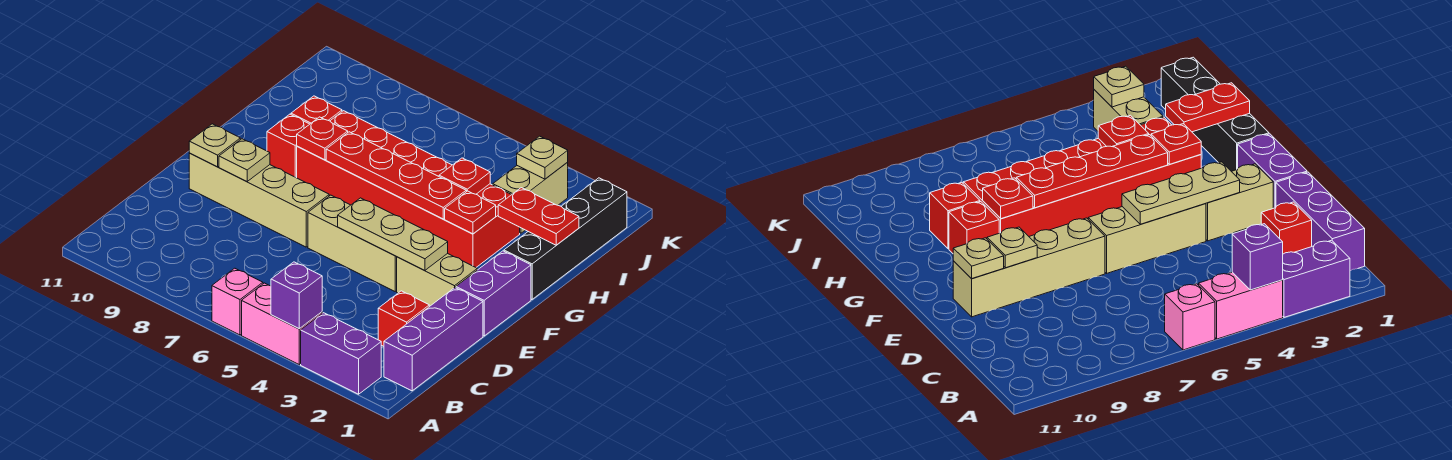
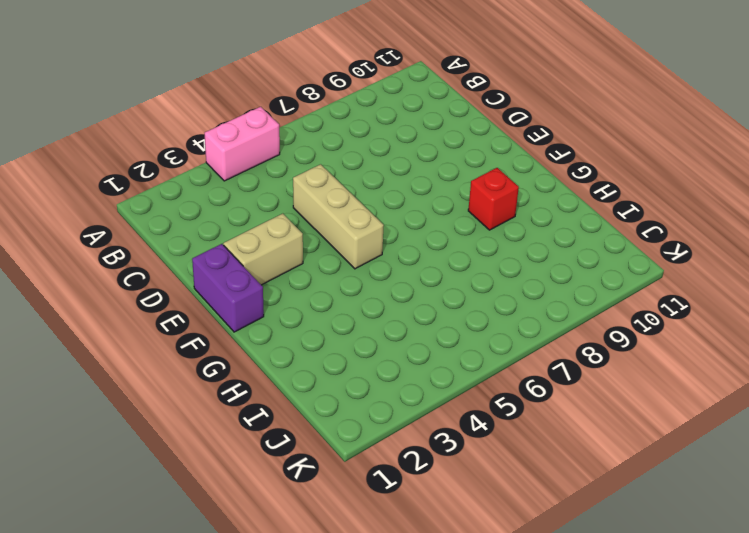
tan brick D5:F5 level 1 -> tan brick E4:E6 level 1
none -> purple brick A2:A3 level 1
none -> pink brick A6 level 1
none -> purple brick B1:D1 level 1

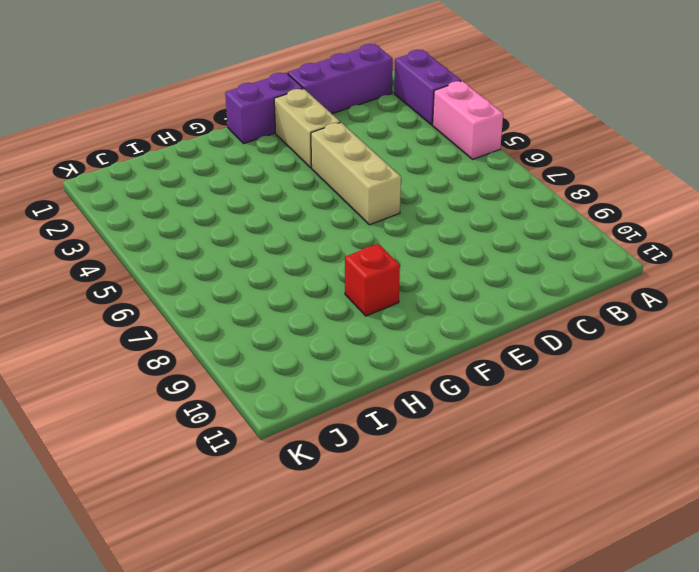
none -> pink brick A6 level 1
none -> red brick C2 level 1
none -> tan brick E7:E10 level 1

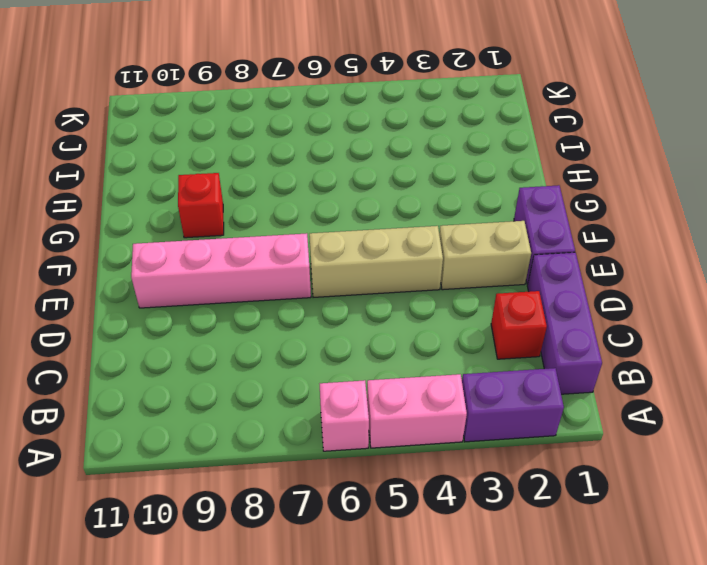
pink brick E7:E10 level 1 -> tan brick E7:E10 level 1
none -> black brick G1:J1 level 1
none -> red brick G3:H8 level 1
none -> red brick H9 level 1

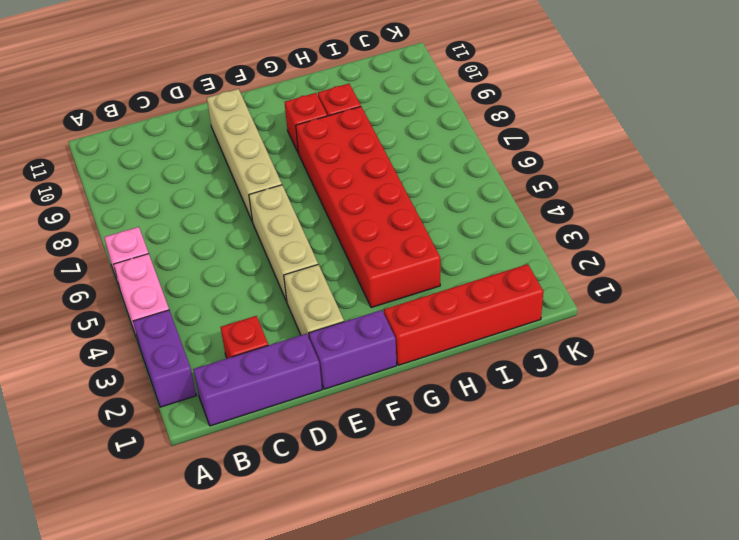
red brick G1:J1 level 1 -> black brick G1:J1 level 1
none -> tan brick I3:J3 level 1
none -> purple brick A4 level 2
none -> tan plate E3:E5 level 2

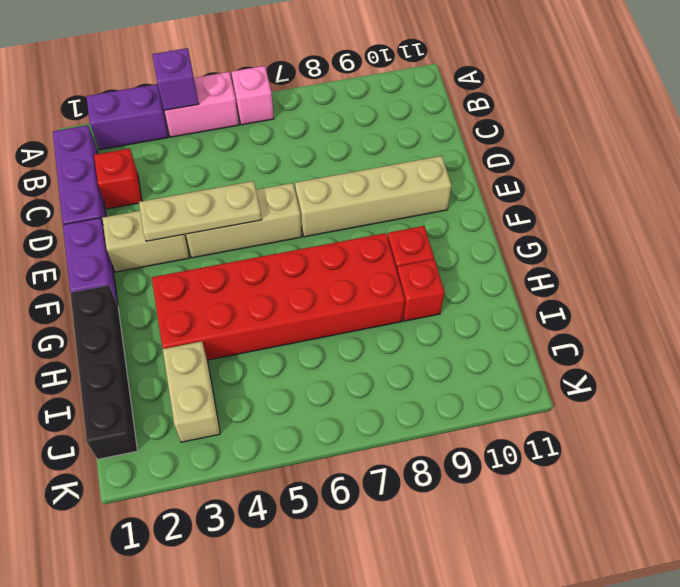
none -> tan plate E9 level 2
none -> tan plate E10 level 2
none -> red plate G3 level 2

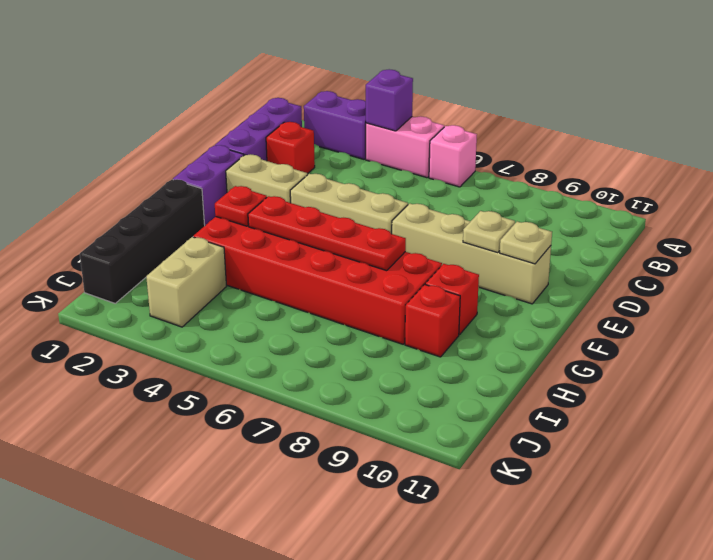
none -> tan plate E3:E5 level 2
none -> red plate G8 level 2
none -> red plate H1:H2 level 2

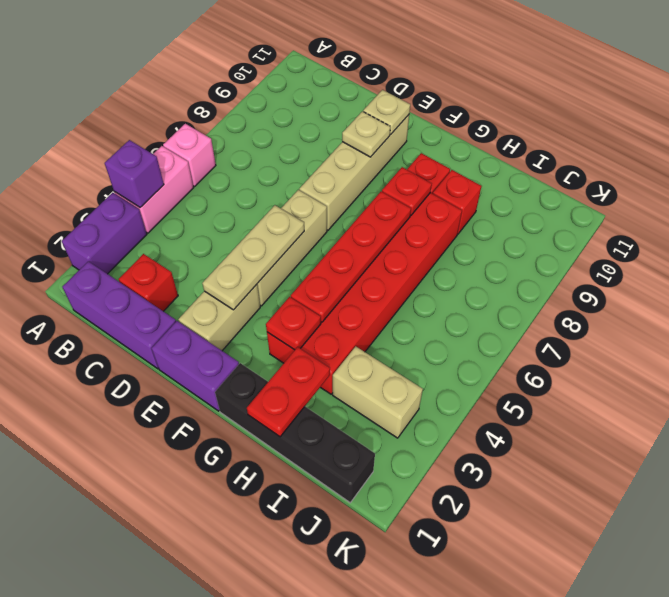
none -> red plate H4 level 2
none -> tan plate J3 level 2

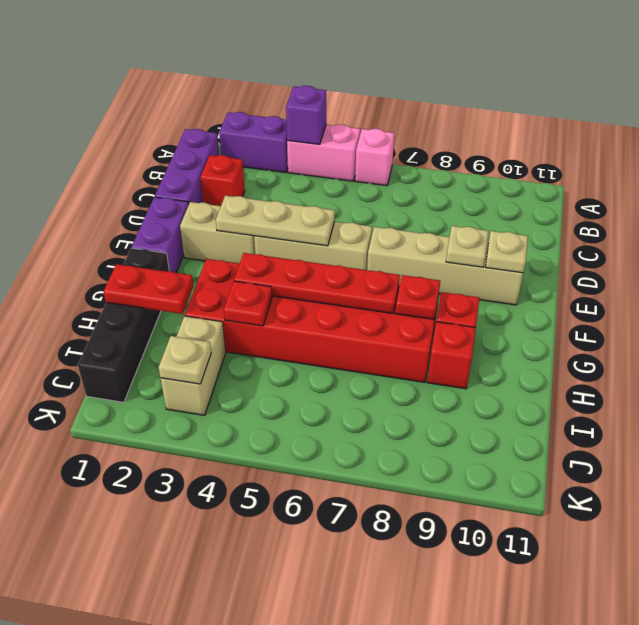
none -> red plate G3 level 2

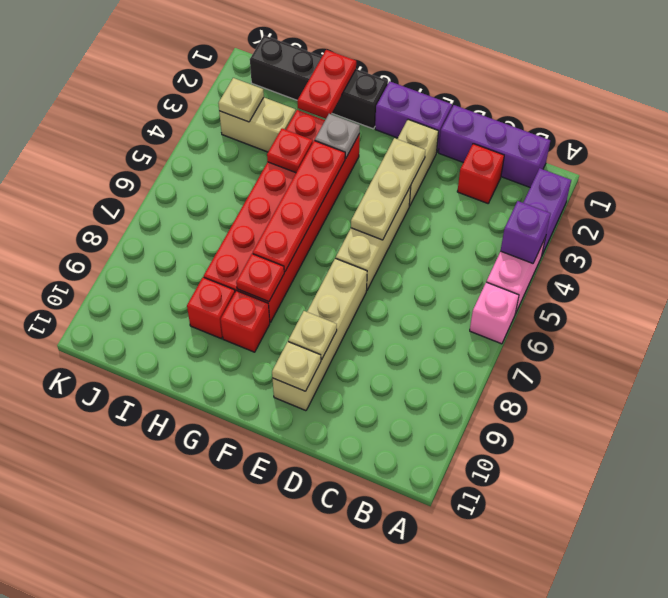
grey plate G3 level 2 -> red plate G3 level 2

